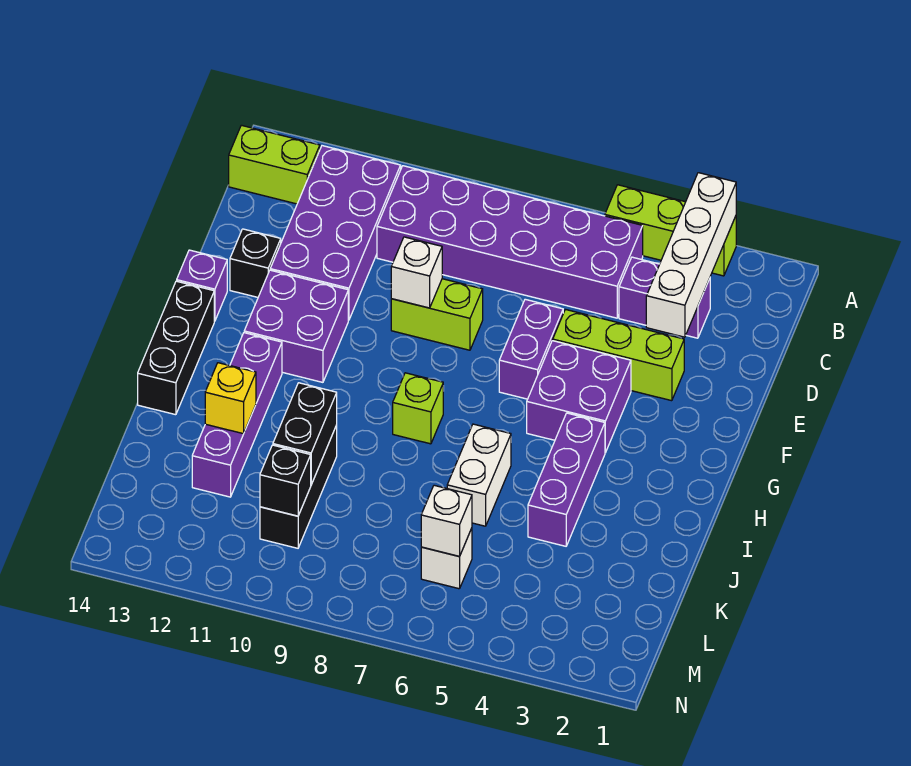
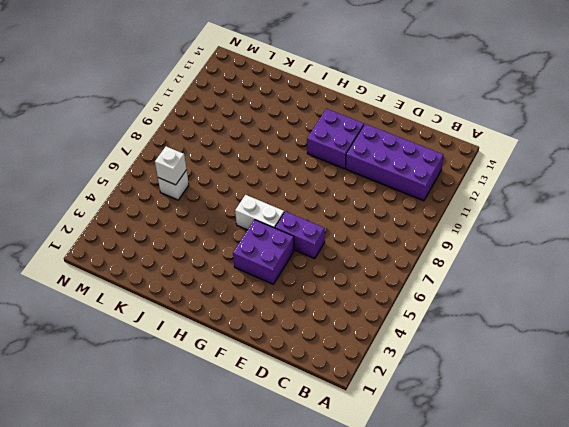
white brick G6:H6 level 1 -> white brick I6:J6 level 1
none -> lime brick A3:A5 level 1
none -> purple brick B5:C10 level 1
none -> lime brick B13:B14 level 1

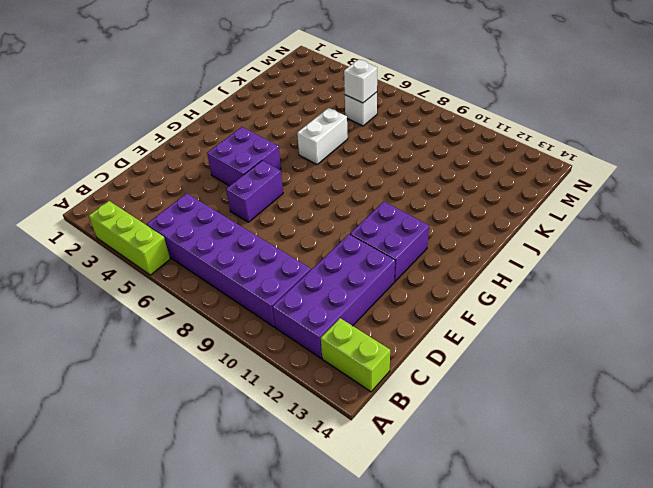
none -> purple brick C3:C4 level 1
none -> lime brick E3:E5 level 1
none -> lime brick E8:E9 level 1

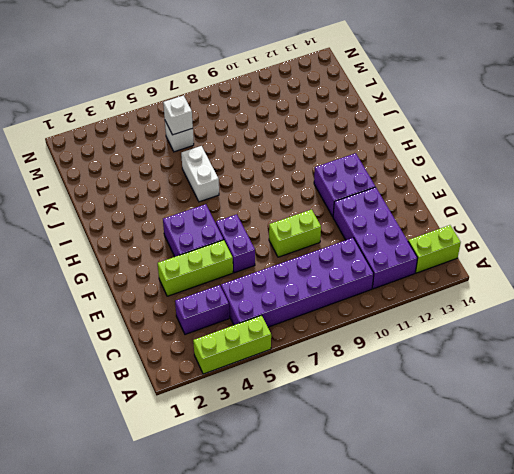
none -> black brick E13 level 1
none -> purple brick F14 level 1
none -> black brick G14:I14 level 1

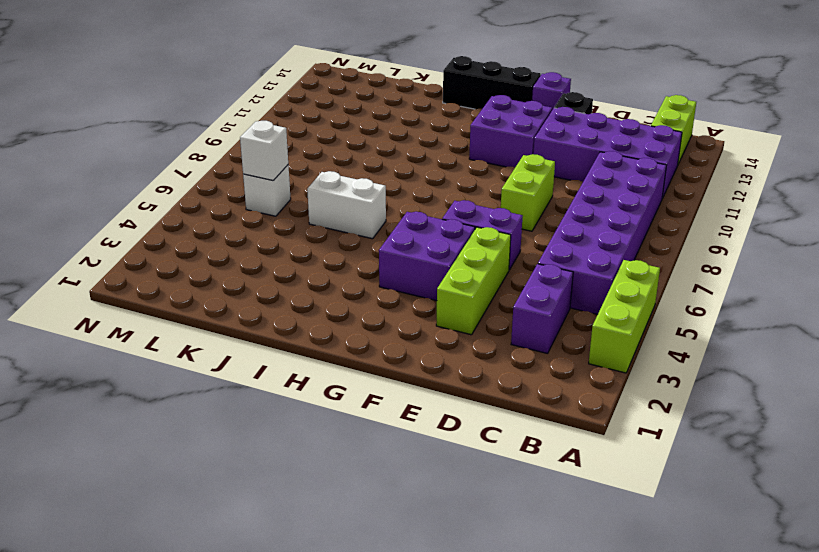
none -> purple brick H4:J4 level 1
none -> lime brick H8 level 1
none -> purple brick H12:K12 level 1

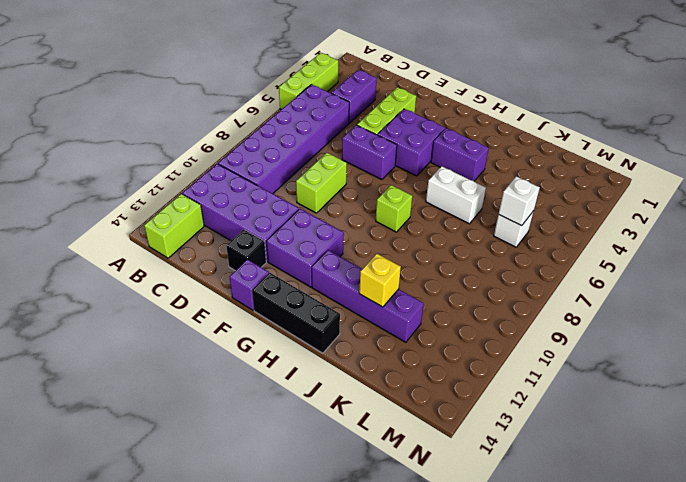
purple brick H4:I4 level 1 -> purple brick H4:J4 level 1
none -> black brick J10:L10 level 1
none -> white brick A3:D3 level 2
none -> white brick E9 level 2

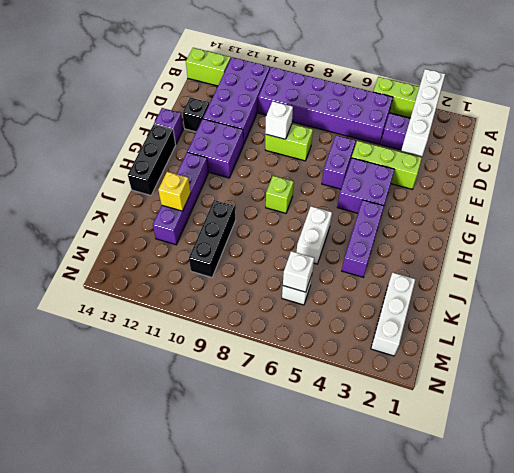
white brick K2:M2 level 1 -> none
none -> black brick J10:K10 level 2
none -> black brick L10 level 2

